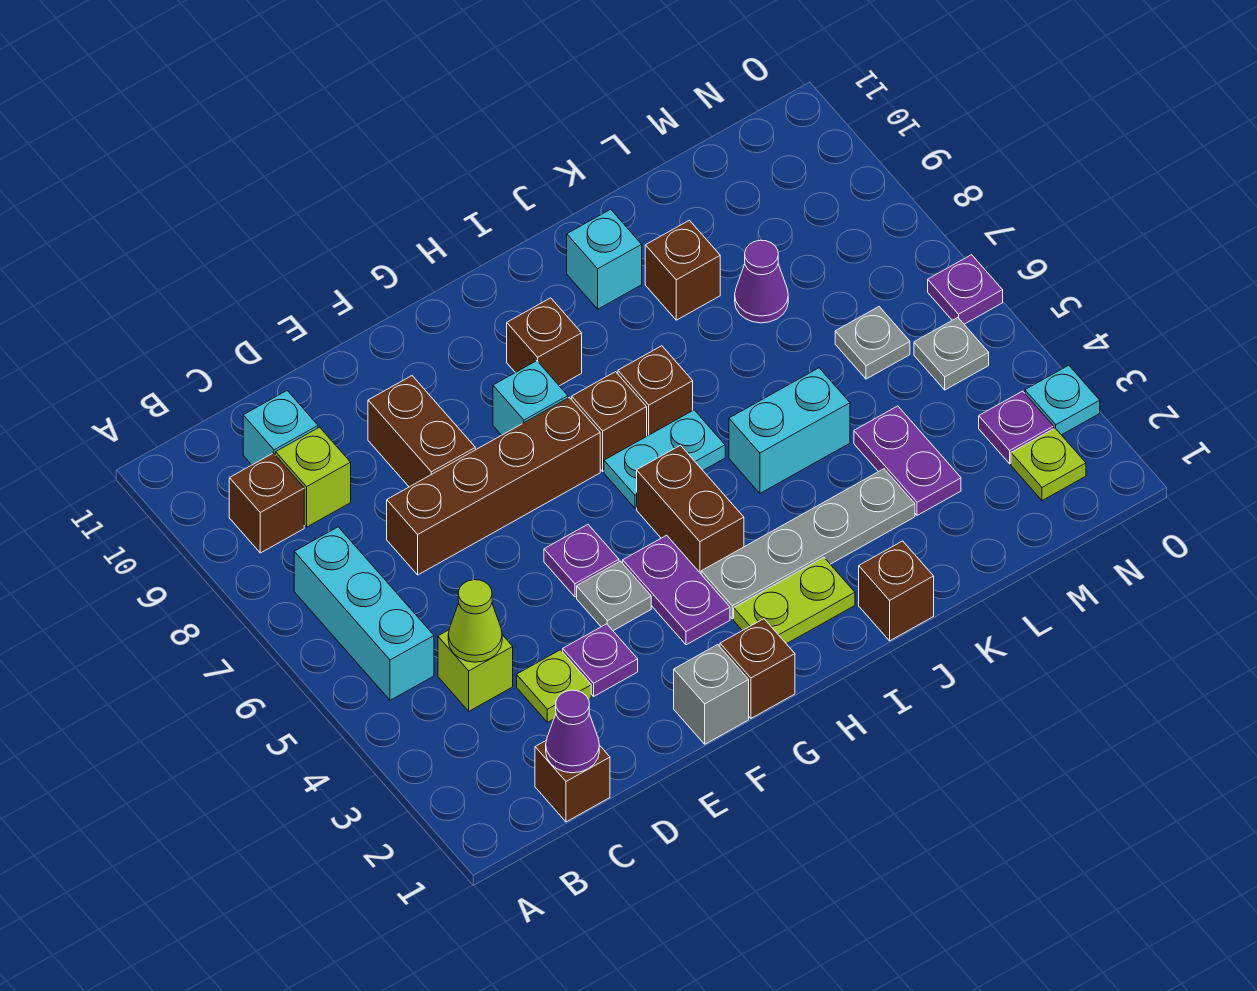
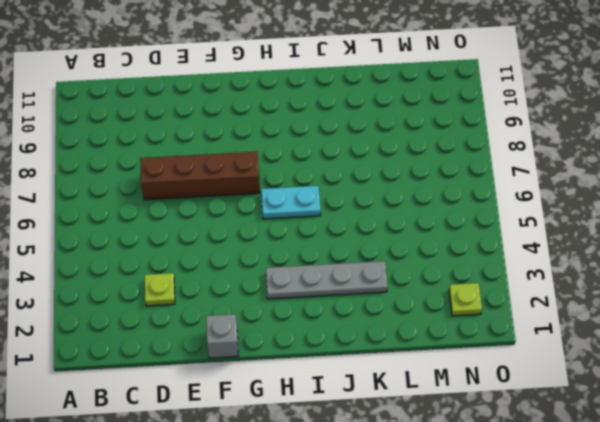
none -> cyan brick B5:B7 level 1
none -> brown brick B9 level 1
none -> brown brick C1 level 1
none -> lime brick C4 level 1

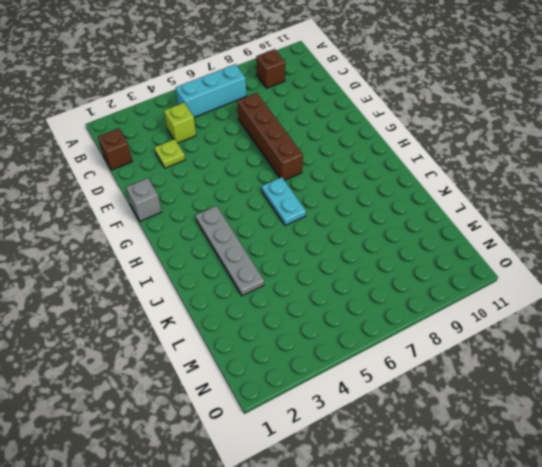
none -> lime brick C9 level 1
none -> cyan brick C10 level 1
none -> purple plate E3 level 1
none -> brown brick E8:E9 level 1

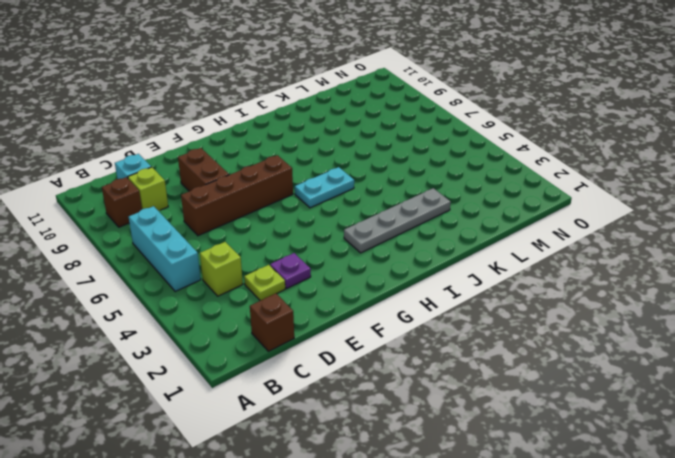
none -> grey brick F1 level 1
none -> grey plate F4 level 1
none -> purple plate F5 level 1
none -> brown brick G1 level 1

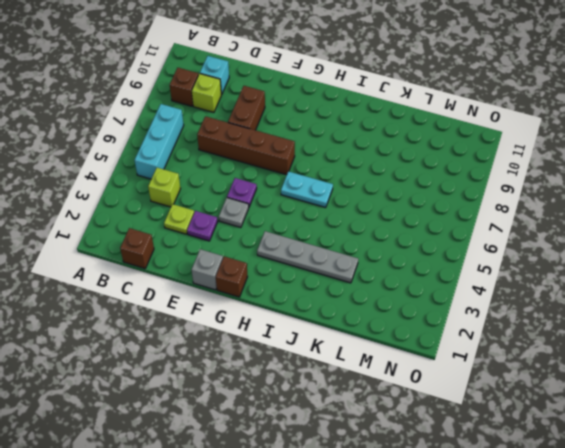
none -> purple plate G3:G4 level 1
none -> cyan brick G8 level 1
none -> lime plate H2:I2 level 1
none -> brown brick H4:H5 level 1

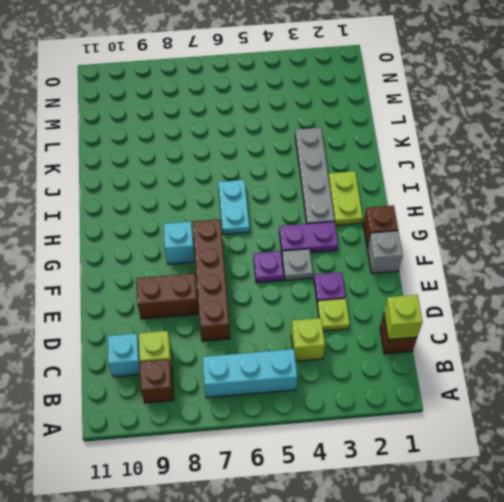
lime brick C1 level 2 -> purple cone C1 level 2
none -> brown brick H4:H5 level 1
none -> brown brick H7 level 1
none -> brown brick H9 level 1
none -> brown brick I7 level 1

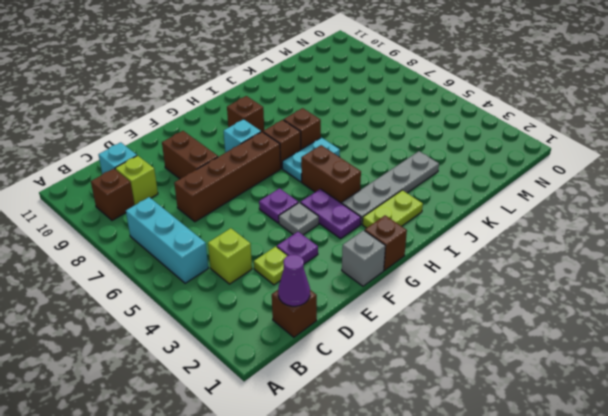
none -> brown brick J1 level 1
none -> cyan brick J5:K5 level 1
none -> cyan brick J10 level 1
none -> brown brick K9 level 1

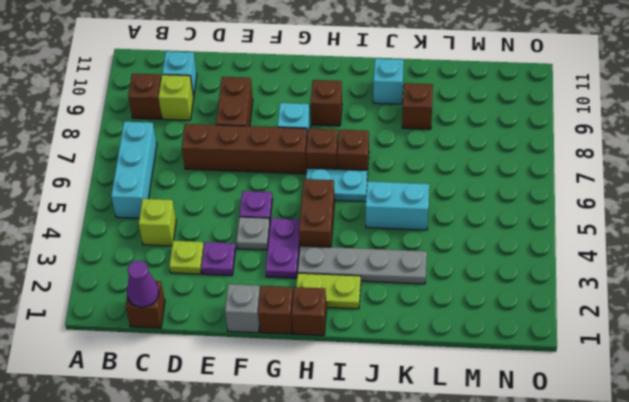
brown brick H1 level 1 -> brown brick J1 level 1
none -> purple plate L3:L4 level 1
none -> purple cone L8 level 1
none -> grey plate M6 level 1
none -> lime plate N2 level 1

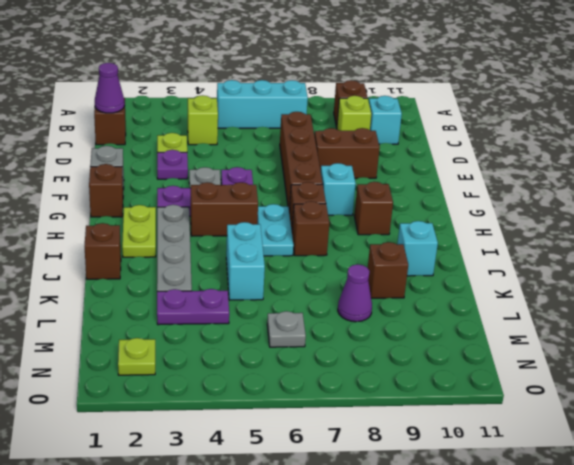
none -> purple plate N3 level 1
none -> grey plate N5 level 1
none -> cyan plate O3 level 1
none -> purple plate O6 level 1

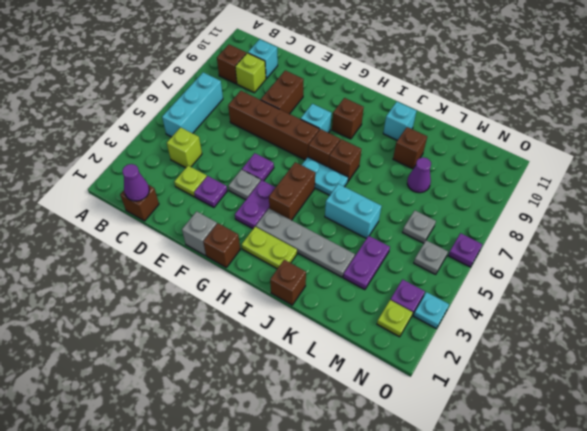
none -> lime cone C4 level 2

